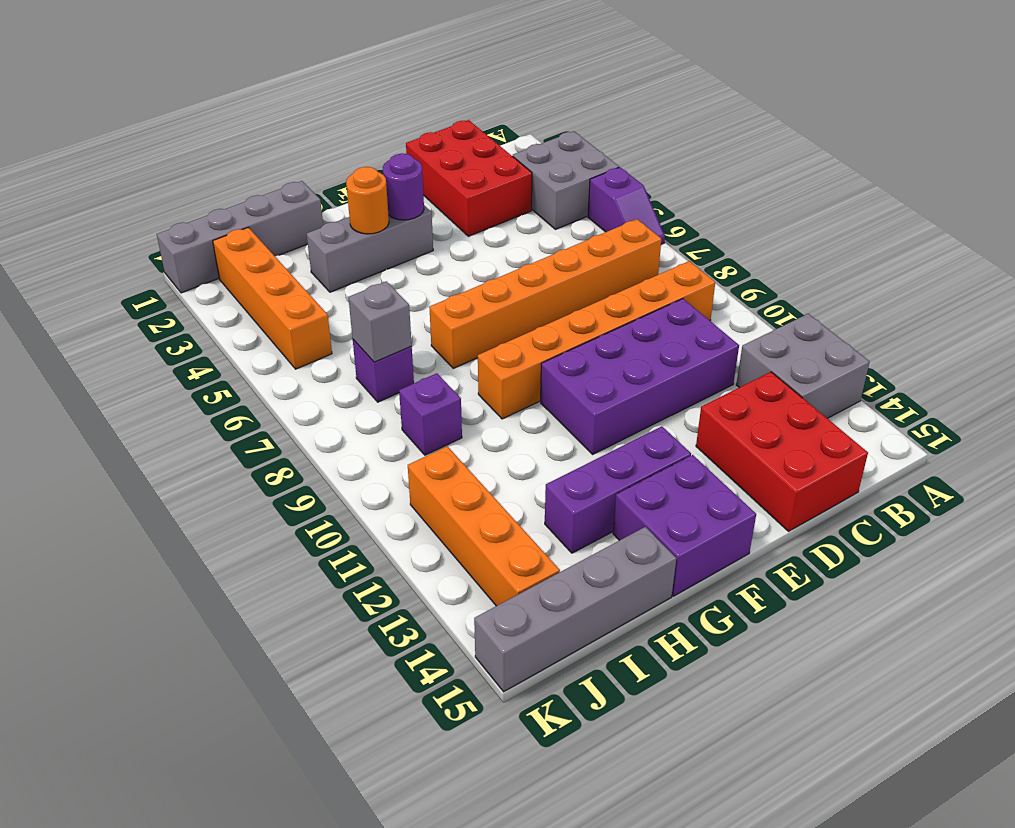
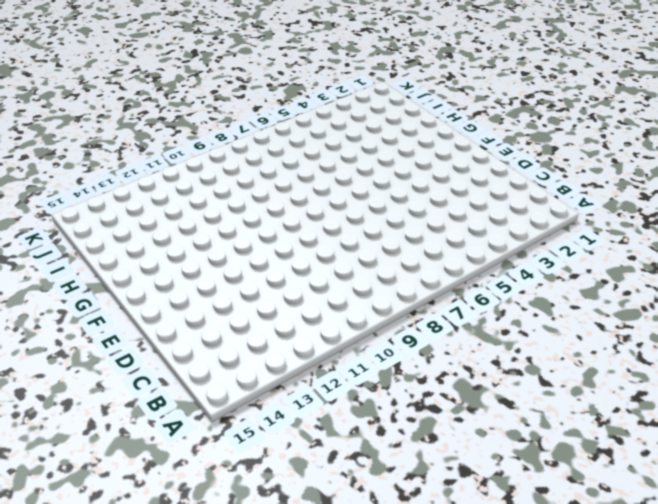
none -> grey brick A3:B4 level 1
none -> purple slope A5:A6 level 1 top 5
none -> grey brick A12:B13 level 1

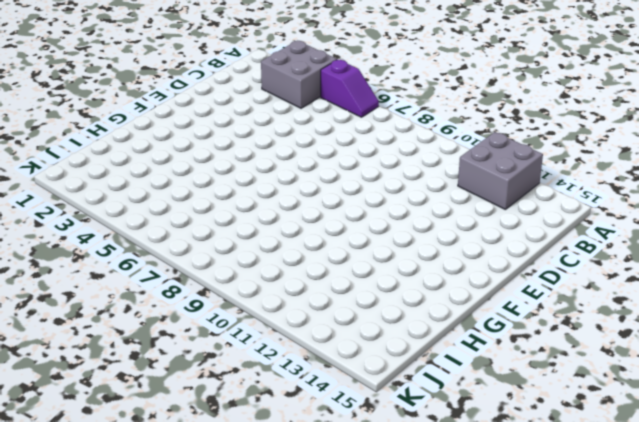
none -> orange brick B7:G7 level 1
none -> orange brick B9:G9 level 1
none -> red brick C1:D3 level 1

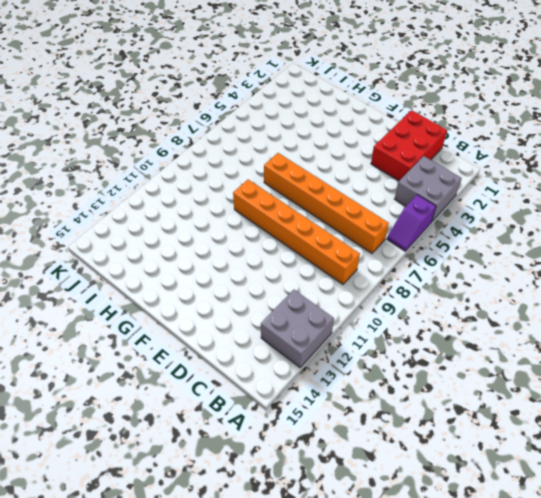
none -> purple brick C10:F11 level 1
none -> red brick C13:D15 level 1
none -> grey brick F3:H3 level 1

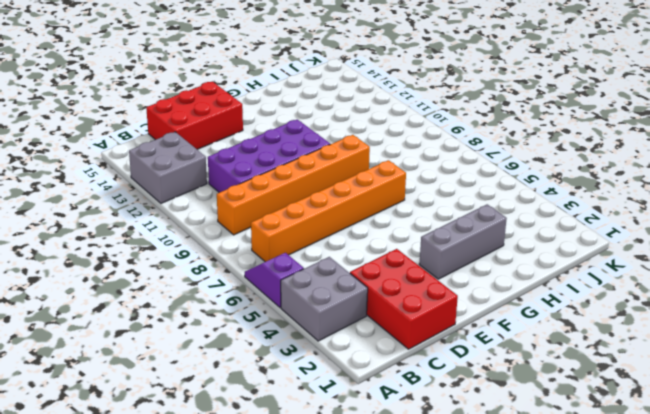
red brick C14:E15 level 1 -> red brick C13:D15 level 1
none -> purple brick F13:H13 level 1
none -> purple brick F14:G15 level 1
none -> grey brick H1:K1 level 1

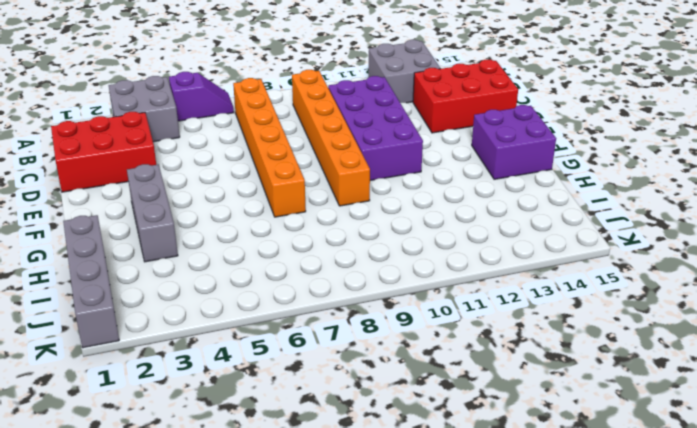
none -> purple brick F13:H13 level 1
none -> grey brick H15:K15 level 1
none -> purple brick I7 level 1

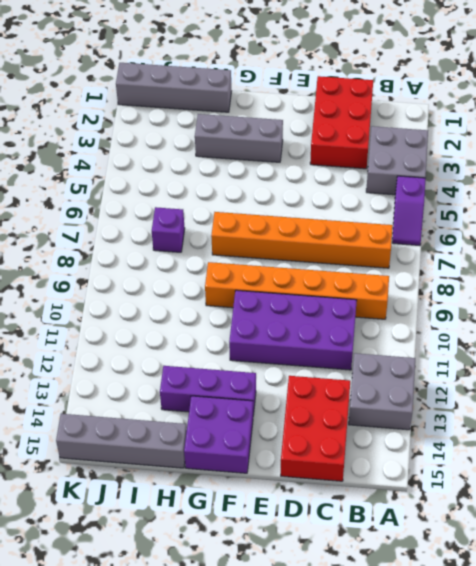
none -> purple brick I9 level 1
none -> orange brick J2:J5 level 1
none -> orange brick J11:J14 level 1

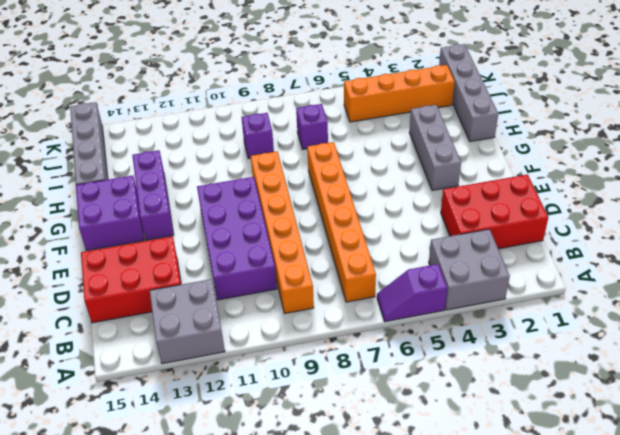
none -> orange brick J11:J14 level 1
none -> purple round brick F3 level 2
none -> orange round brick G3 level 2

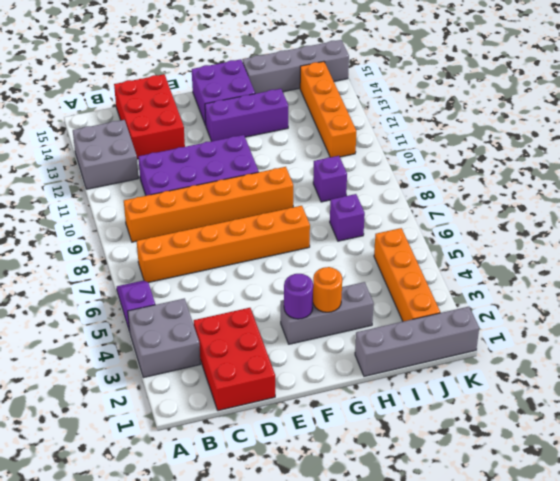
none -> grey brick I7 level 2

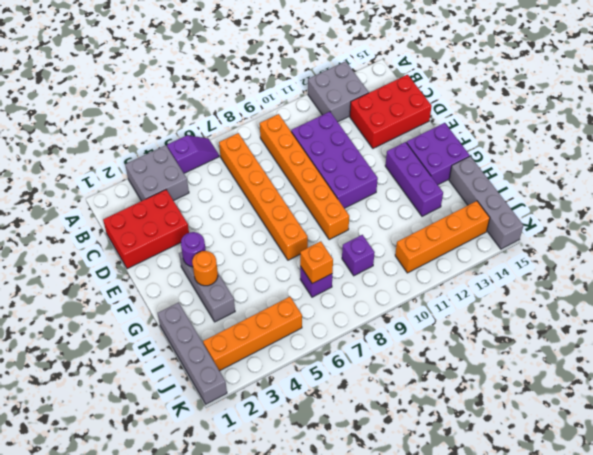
orange brick I7 level 2 -> grey brick I7 level 2

